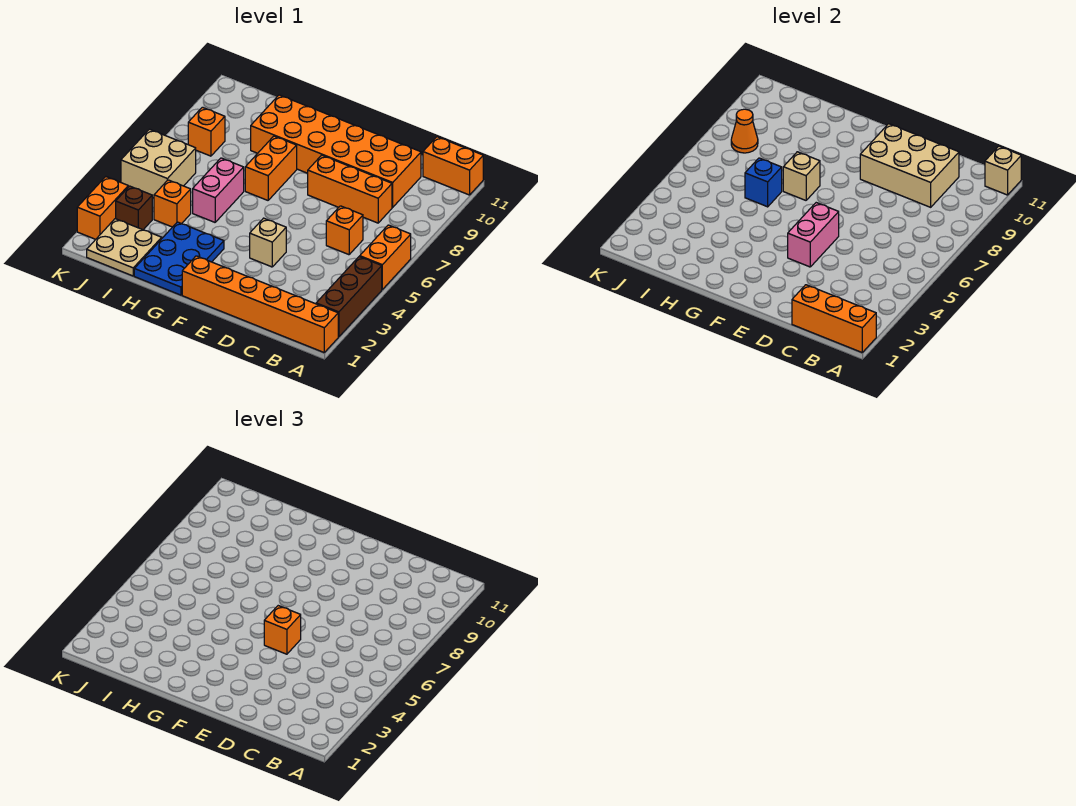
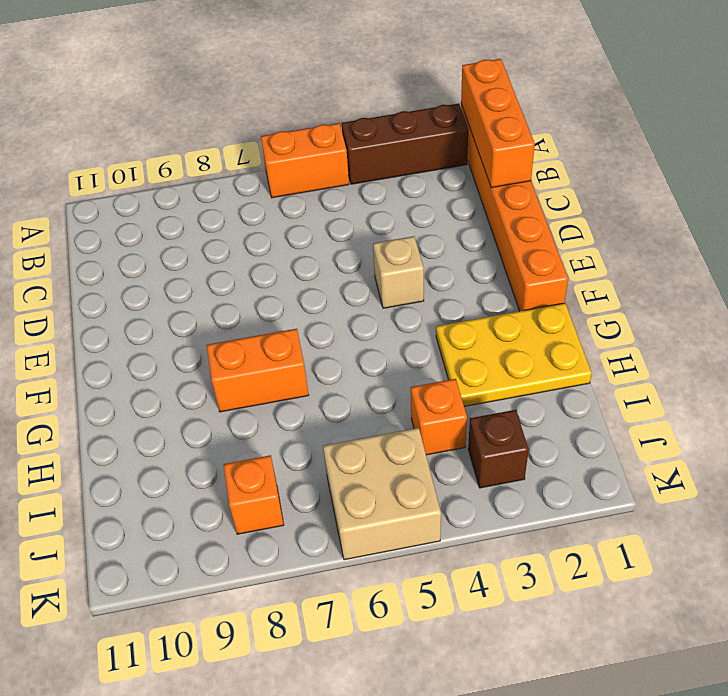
yellow plate G1:H3 level 1 -> blue plate G1:H3 level 1
none -> orange brick A11:B11 level 1
none -> orange brick C6 level 1
none -> orange brick C8:E8 level 1

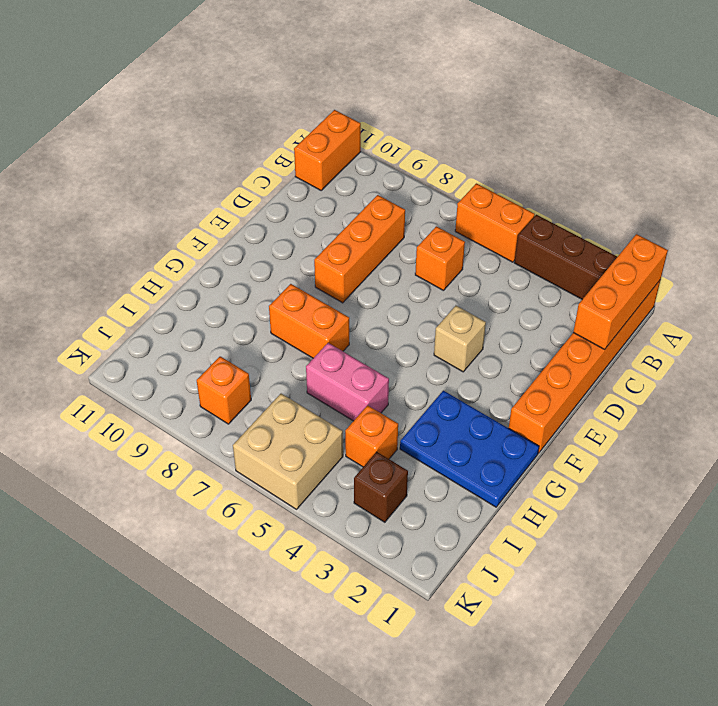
none -> orange brick C9:H10 level 1
none -> tan plate I1:J2 level 1
none -> orange brick K2:K3 level 1

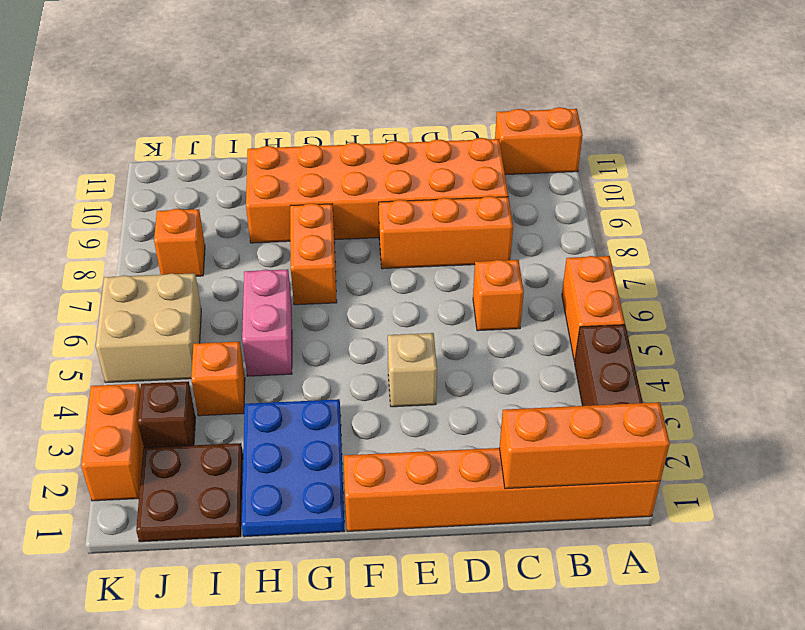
brown plate I1:J2 level 1 -> tan plate I1:J2 level 1
none -> tan brick A11 level 2
none -> tan brick C9:E10 level 2
none -> pink brick E4:E5 level 2

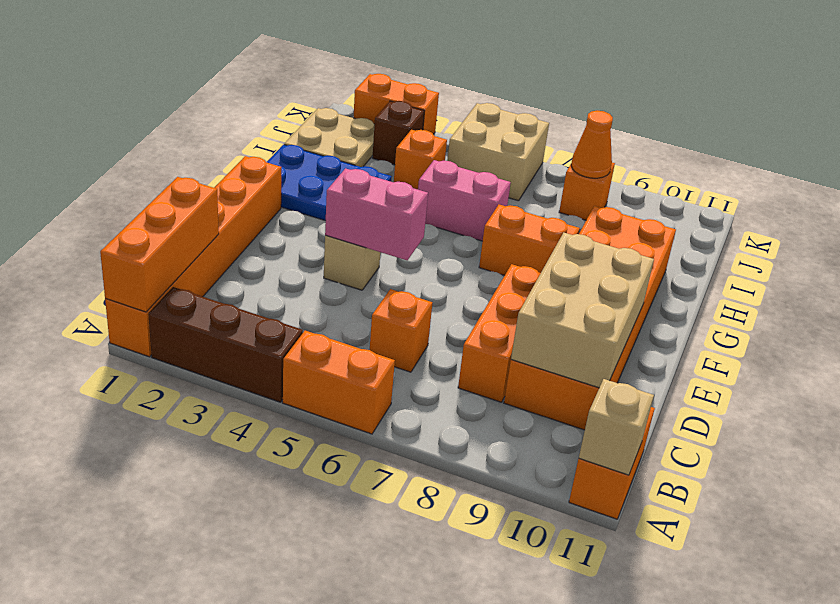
none -> tan brick G7 level 2
none -> blue brick H6 level 2
none -> orange brick E5 level 3

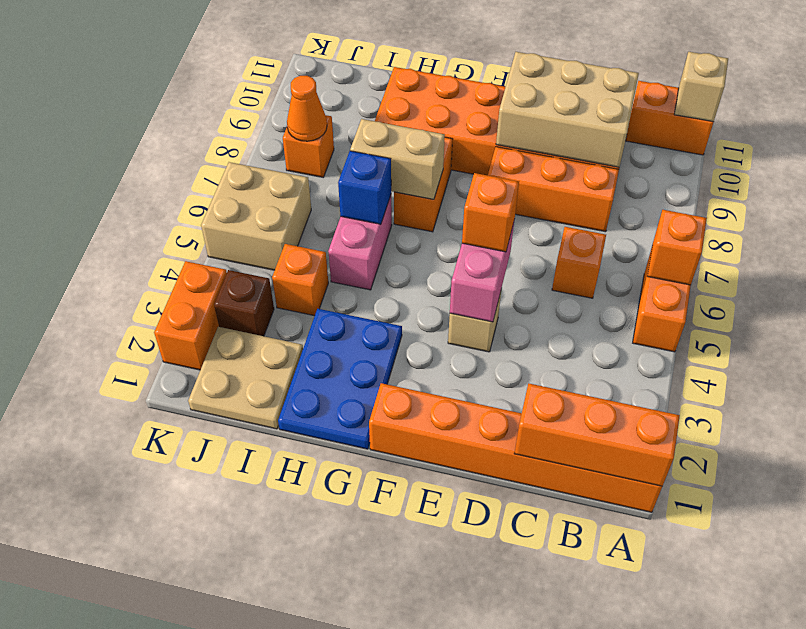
orange brick A6 level 2 -> none
tan brick G7:H7 level 2 -> tan brick G7 level 2
none -> brown brick A2:A4 level 1

